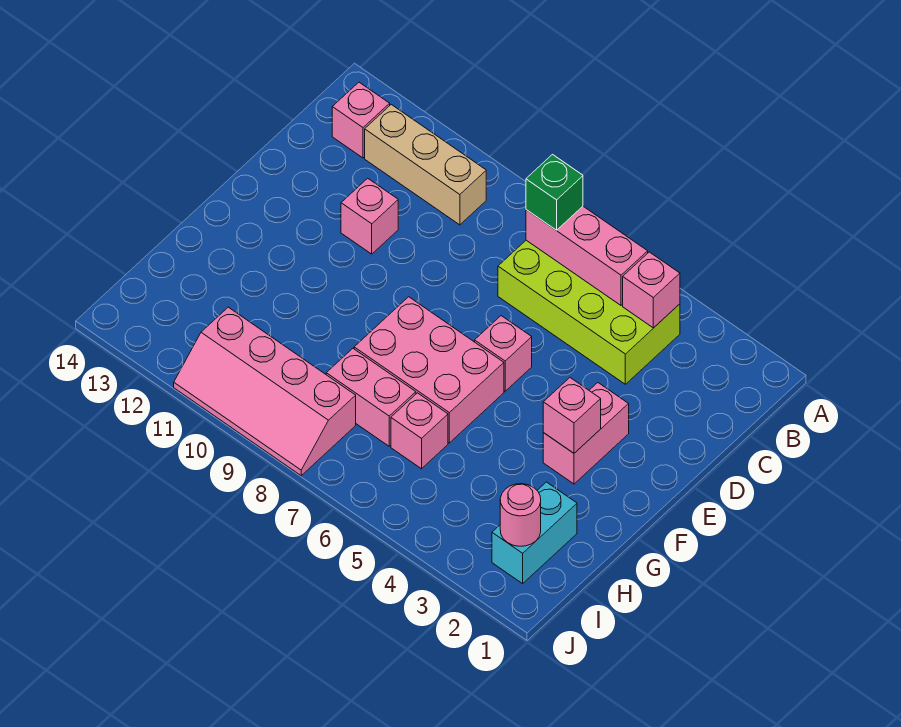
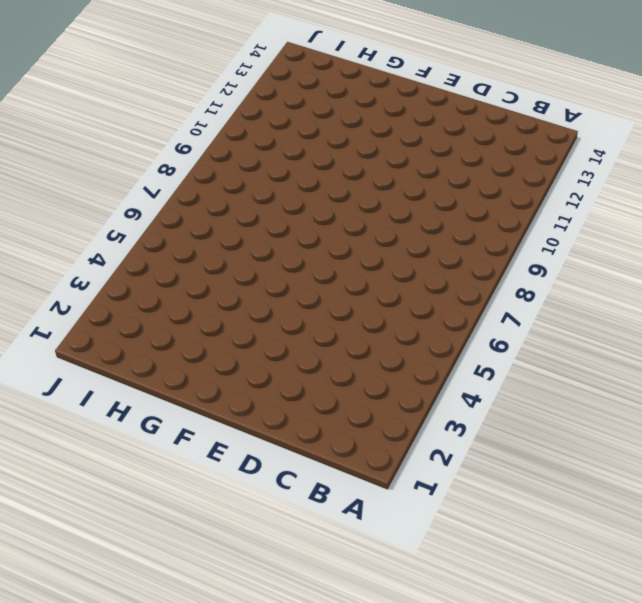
none -> lime brick B4:C7 level 1
none -> tan brick B10:B12 level 1
none -> pink brick B13 level 1

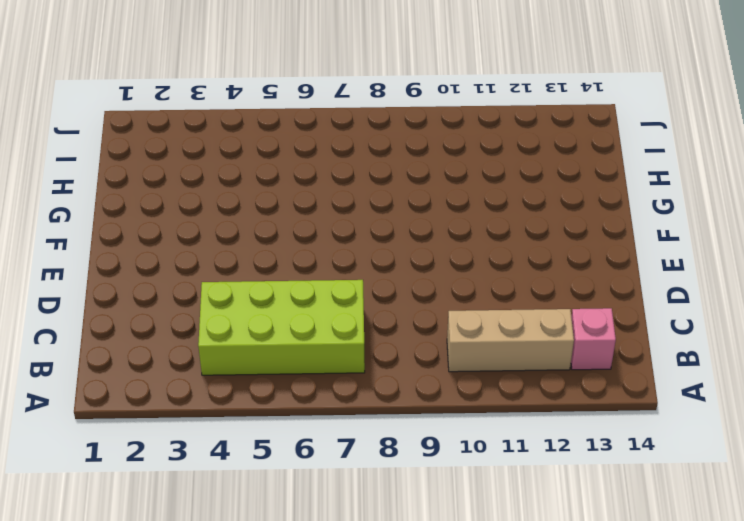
none -> pink brick D11 level 1
none -> pink brick E3:F3 level 1
none -> pink brick E6 level 1

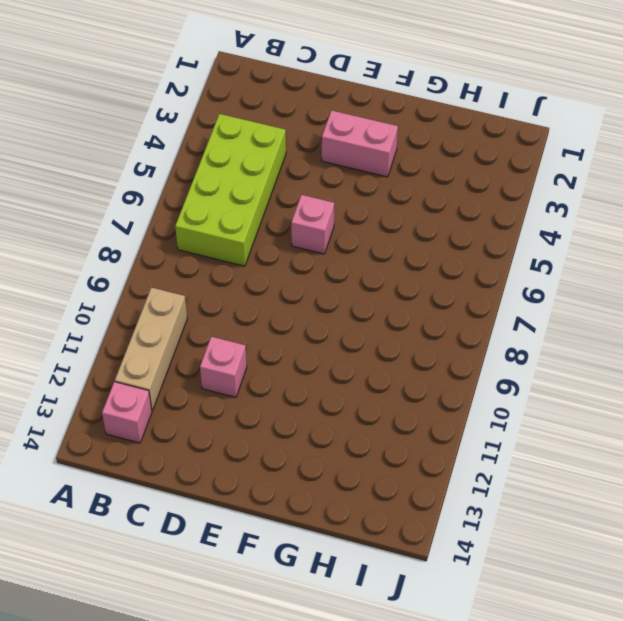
none -> pink brick F6:G8 level 1
none -> cyan brick H2:I2 level 1
none -> pink brick H6 level 1

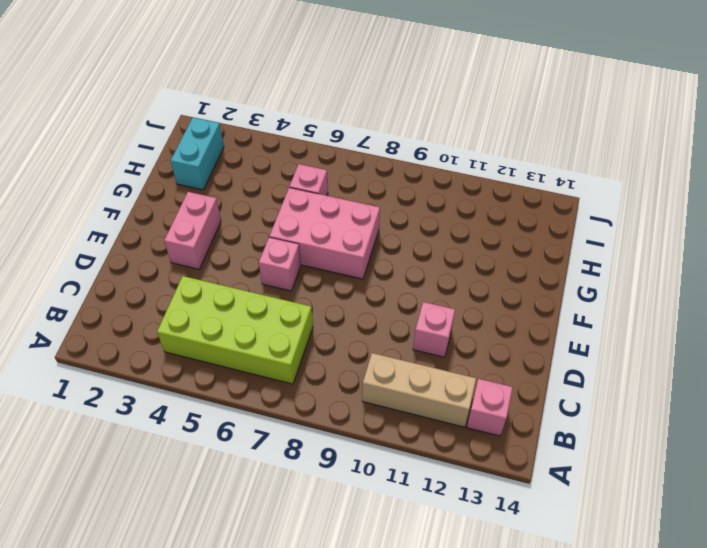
none -> pink brick H7:H8 level 1
none -> pink slope I8:J11 level 1 top I
none -> pink brick B4 level 2

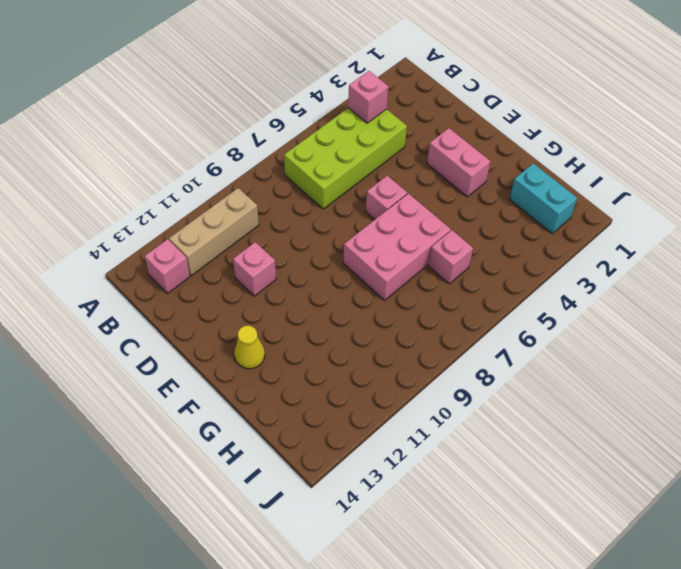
yellow cone F13 level 1 -> none
none -> pink brick H7:H8 level 1
none -> pink slope I8:J11 level 1 top I
none -> pink brick B5:B7 level 2

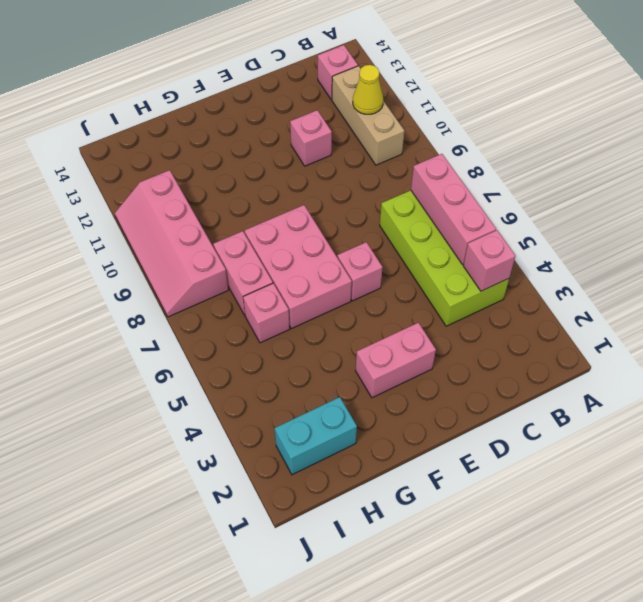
yellow cone B11 level 2 -> none
none -> pink brick F3 level 2
none -> pink round brick I2 level 2
none -> green brick B7 level 3

